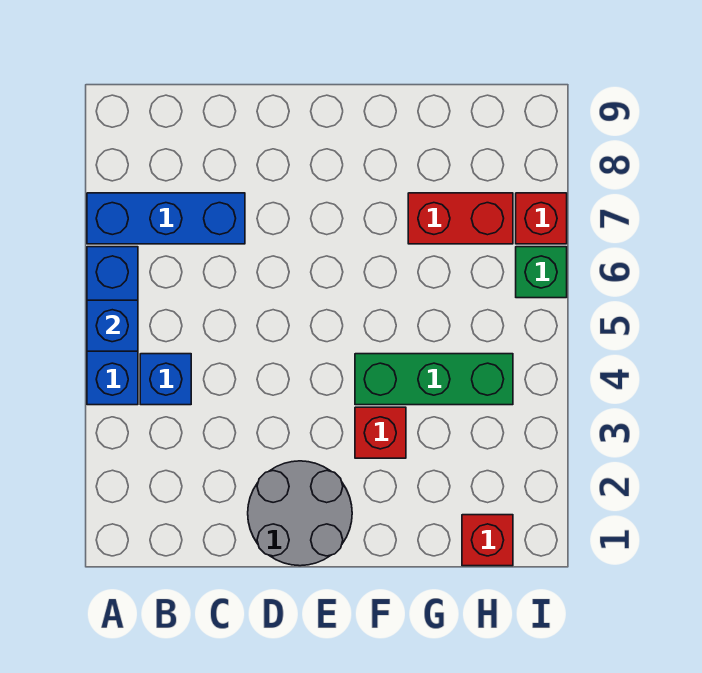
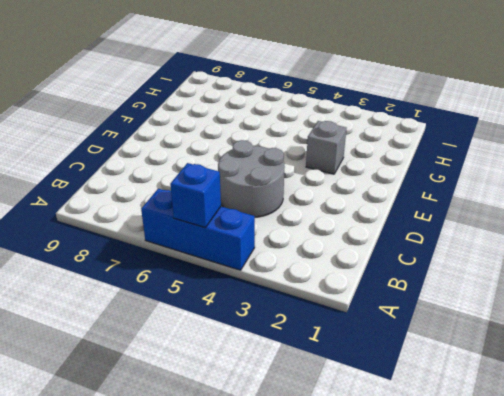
grey round brick C4:D5 level 1 -> grey round brick D1:E2 level 1
grey brick F3 level 1 -> red brick F3 level 1
none -> blue brick A7:C7 level 1
none -> blue brick B4 level 1

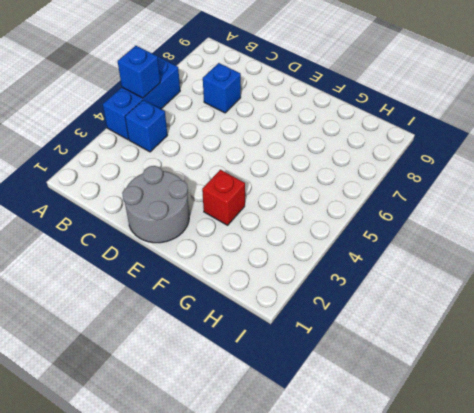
blue brick C7 level 1 -> blue brick A7:C7 level 1
none -> green brick F4:H4 level 1
none -> red brick G7:H7 level 1

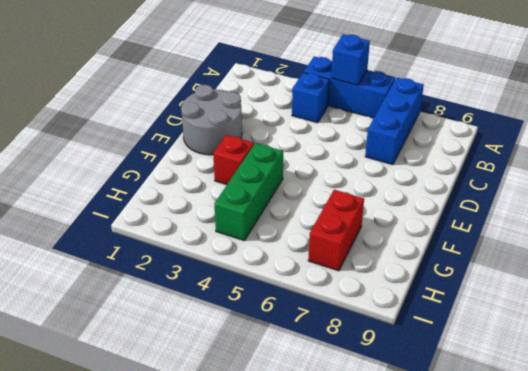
none -> red brick H1 level 1
none -> green brick I6 level 1

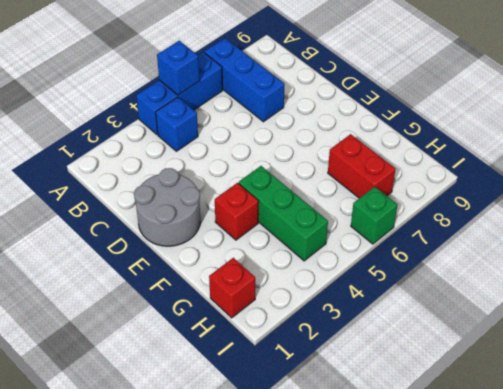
none -> red brick I7 level 1

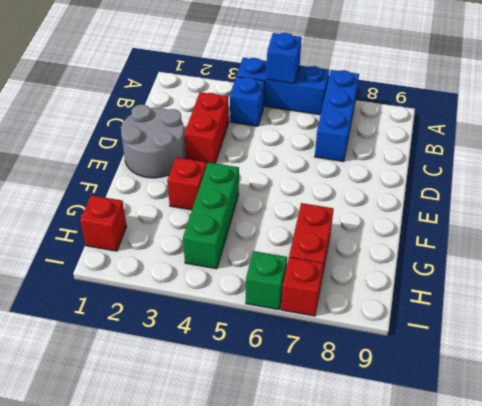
red brick C3:D3 level 1 -> none

